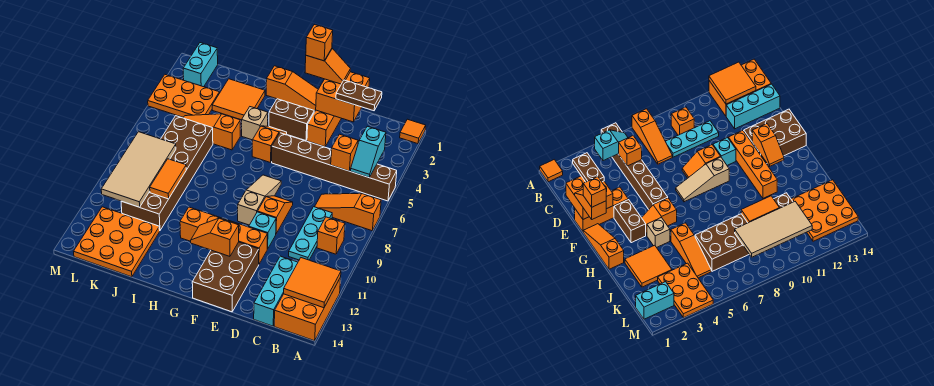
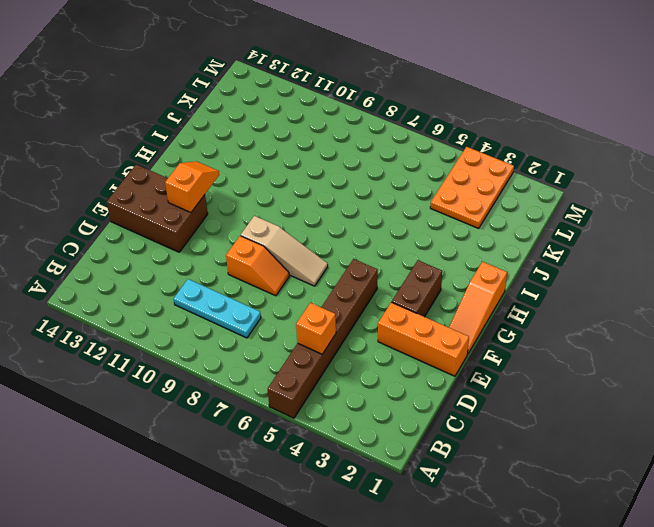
none -> orange tile A1 level 1
none -> orange slope A7:C7 level 1 top A
none -> orange brick A12:B14 level 1
none -> orange brick B9 level 1

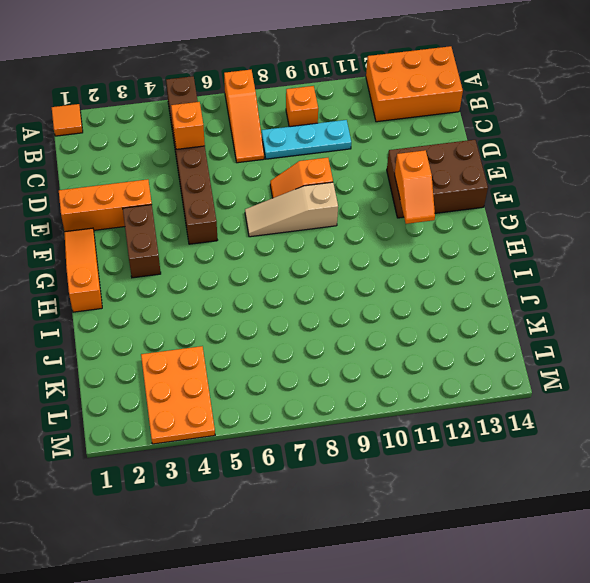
none -> cyan brick C12:C14 level 1
none -> cyan brick E10 level 1
none -> orange brick E11:H11 level 1
none -> orange slope G4:G5 level 1 top 5

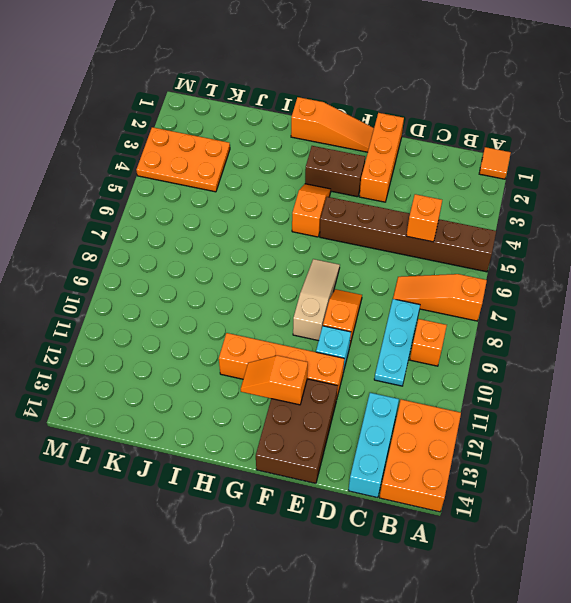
none -> tan brick H4 level 1
none -> orange tile I2:J3 level 1
none -> orange slope I5:K5 level 1 top I
none -> brown brick J6:K11 level 1

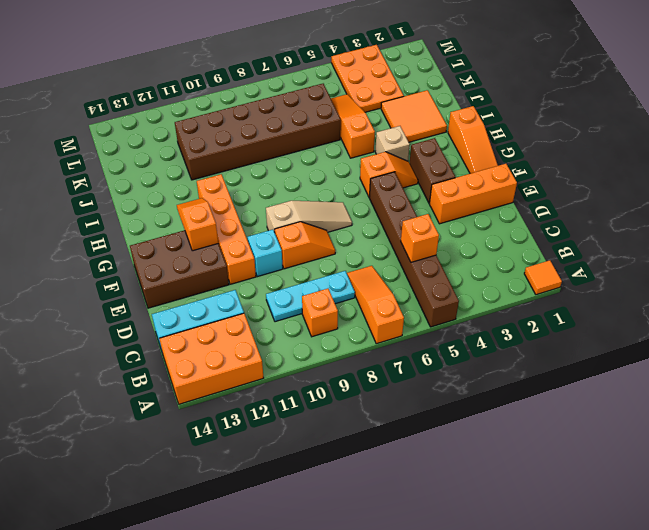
none -> orange plate J12:L14 level 1
none -> cyan brick L1:L2 level 1
none -> orange tile A12:B13 level 2
none -> cyan slope B4:B5 level 2 top 4

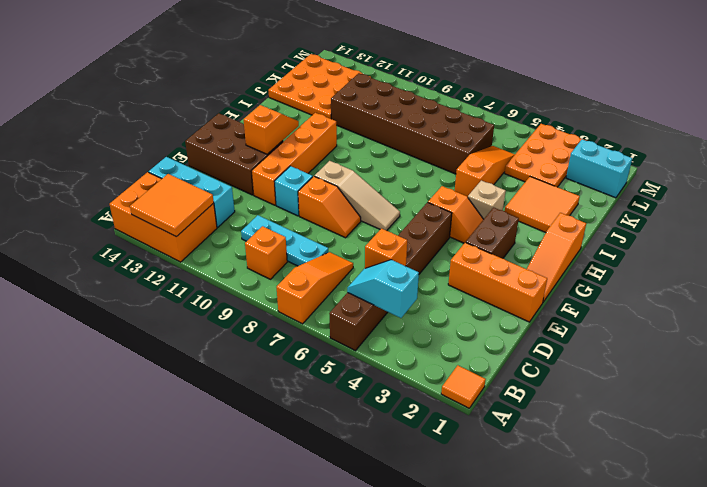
none -> orange brick D1:E2 level 2
none -> orange tile J9:J10 level 2
none -> tan tile K8:L11 level 2
none -> brown plate C2:D2 level 3

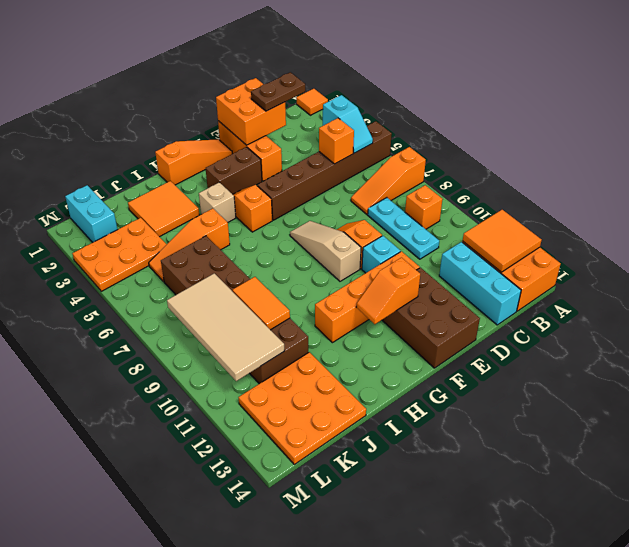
none -> orange slope E1:F1 level 3 top F
none -> orange brick F1 level 4

